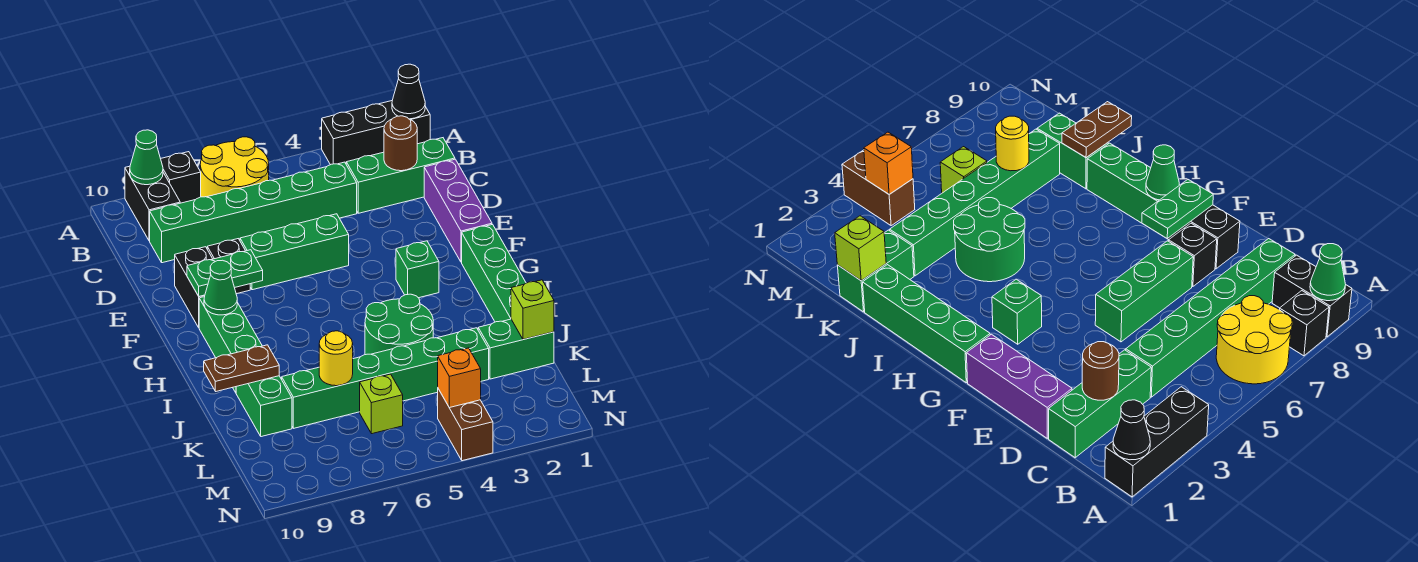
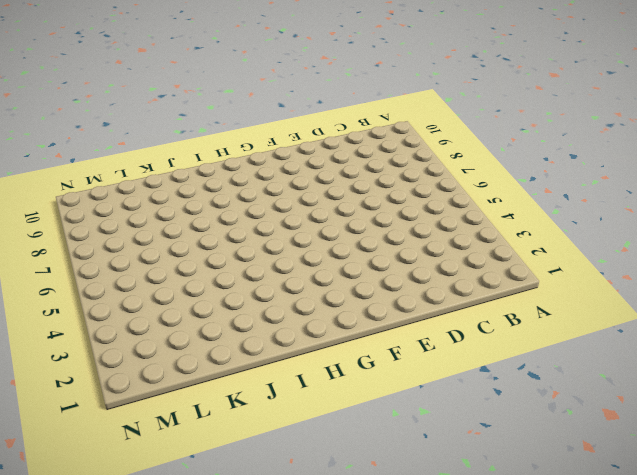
none -> black brick A1:A3 level 1
none -> yellow round brick A6:B7 level 1
none -> black brick A8 level 1

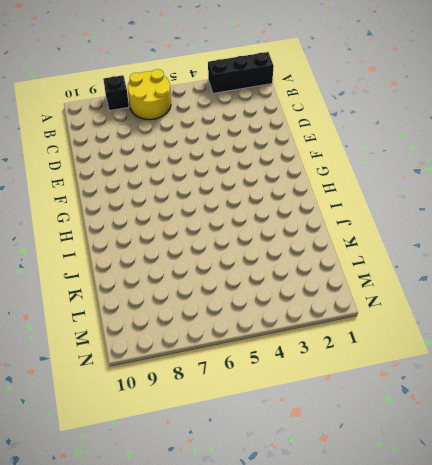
none -> black brick A9:B9 level 1
none -> green brick C1:C3 level 1
none -> green brick C4:C9 level 1

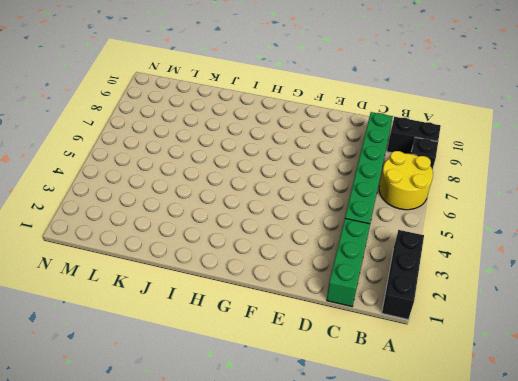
none -> purple brick D1:F1 level 1
none -> green brick E5:E7 level 1
none -> black brick E8 level 1

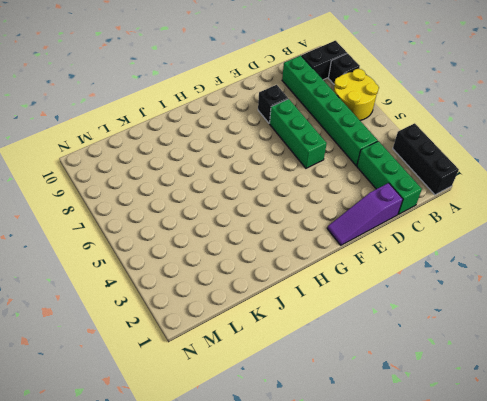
purple slope D1:F1 level 1 top D -> purple brick D1:F1 level 1
none -> black brick E9:F9 level 1
none -> green brick G1:J1 level 1
none -> green brick G3 level 1

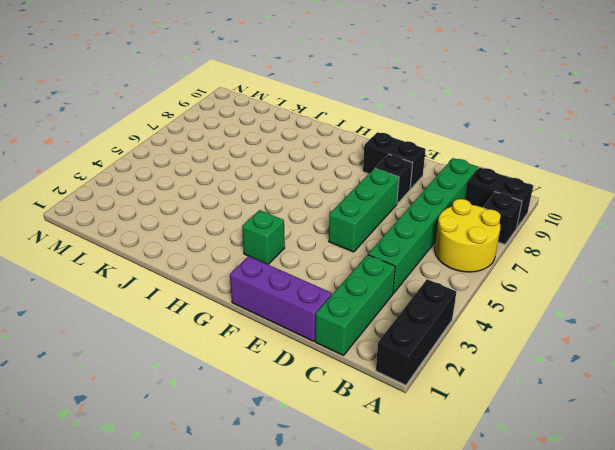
none -> green brick G1:J1 level 1
none -> green brick G9:I9 level 1
none -> green round brick I4:J5 level 1

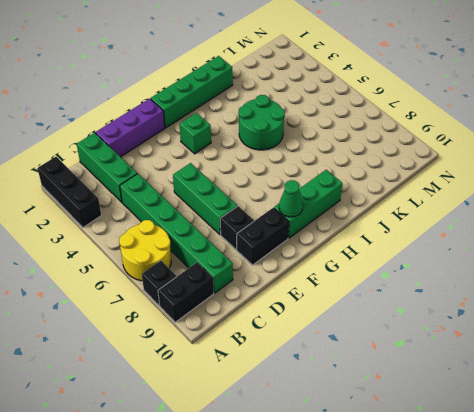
none -> green brick J9:K9 level 1
none -> green brick K1:K2 level 1
none -> green brick K3:K8 level 1

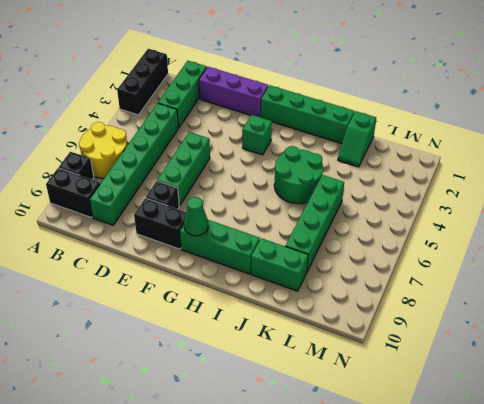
green slope K1:K2 level 1 top 1 -> green brick K1:K2 level 1
green brick K5:K8 level 1 -> green brick K3:K8 level 1
none -> lime brick L6 level 1
none -> brown brick M4:N4 level 1
none -> black cone A1 level 2

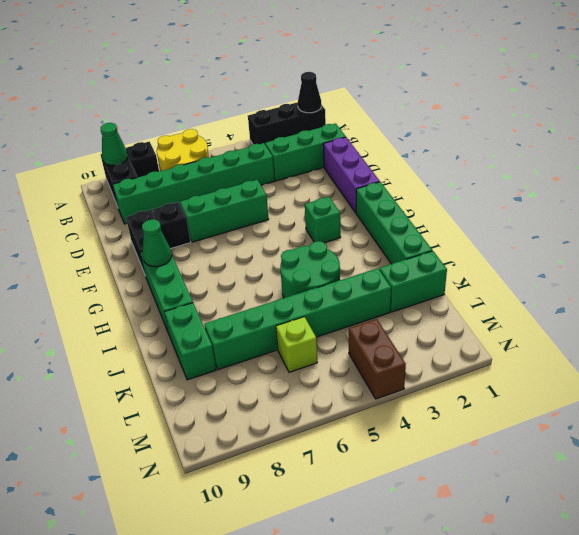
none -> brown round brick C2 level 2
none -> green plate F8:F9 level 2
none -> brown plate J9:J10 level 2

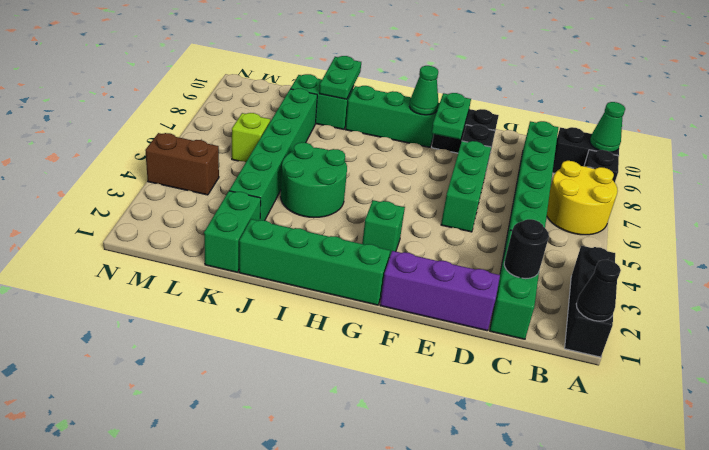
black round brick C2 level 2 -> brown round brick C2 level 2
green plate J9:J10 level 2 -> brown plate J9:J10 level 2
none -> lime brick K1 level 2
none -> yellow round brick K7 level 2
none -> orange brick M4 level 2

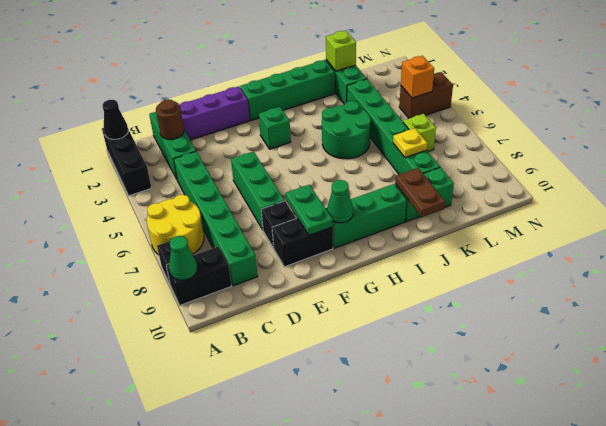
yellow plate K7 level 2 -> yellow round brick K7 level 2

